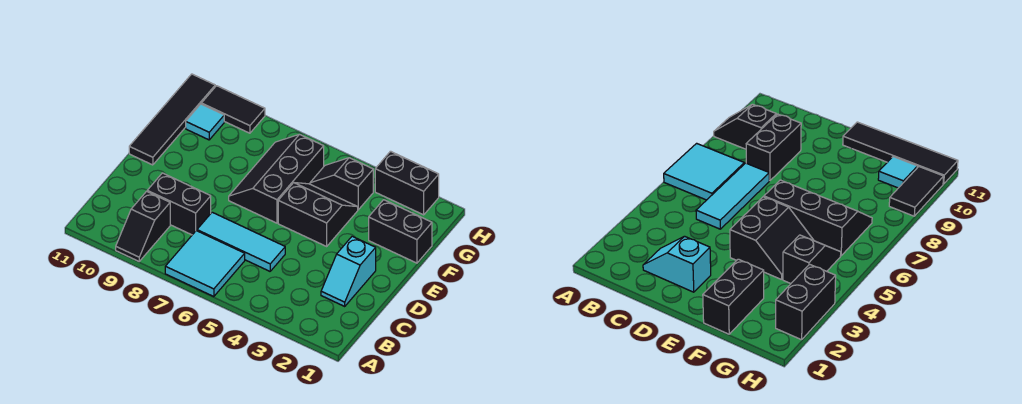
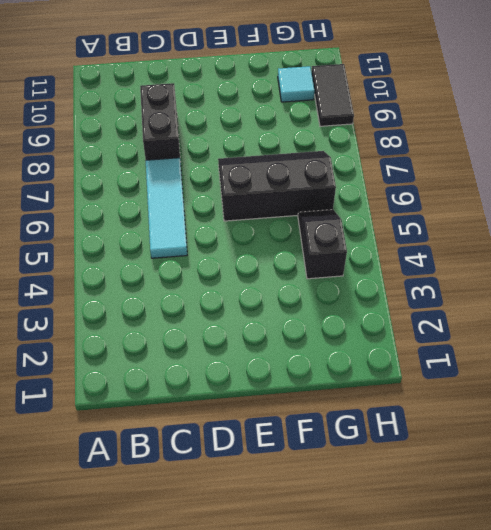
none -> cyan tile A6:B7 level 1
none -> black slope A9:B9 level 1 top B
none -> cyan slope C2:D2 level 1 top D

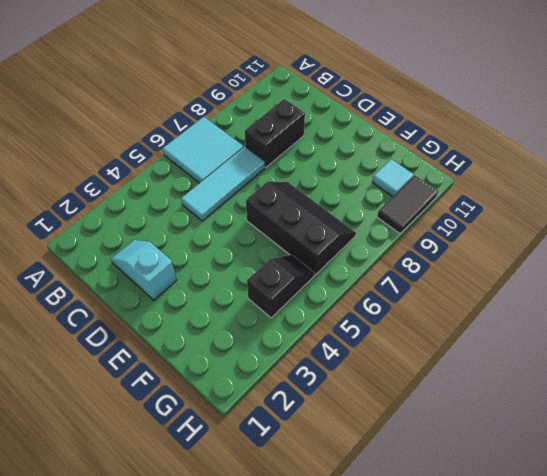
none -> black slope A9:B9 level 1 top B
none -> black slope E4:F5 level 1 top E
none -> black tile E11:H11 level 1

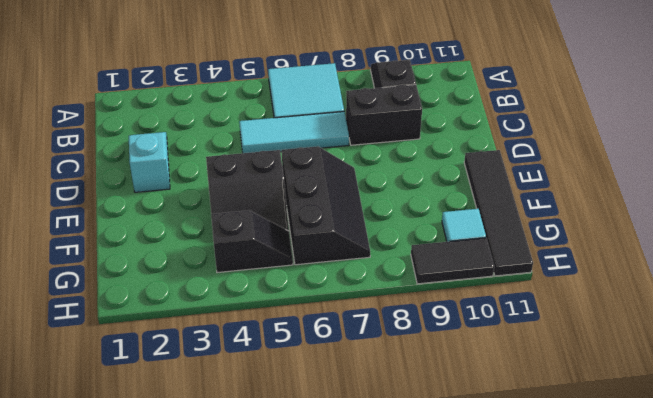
none -> black brick F1:F2 level 1
none -> black brick H2:H3 level 1

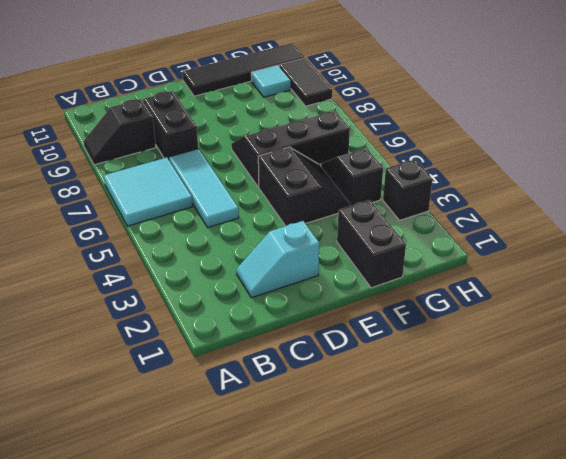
black brick H3 level 1 -> black brick H2:H3 level 1

